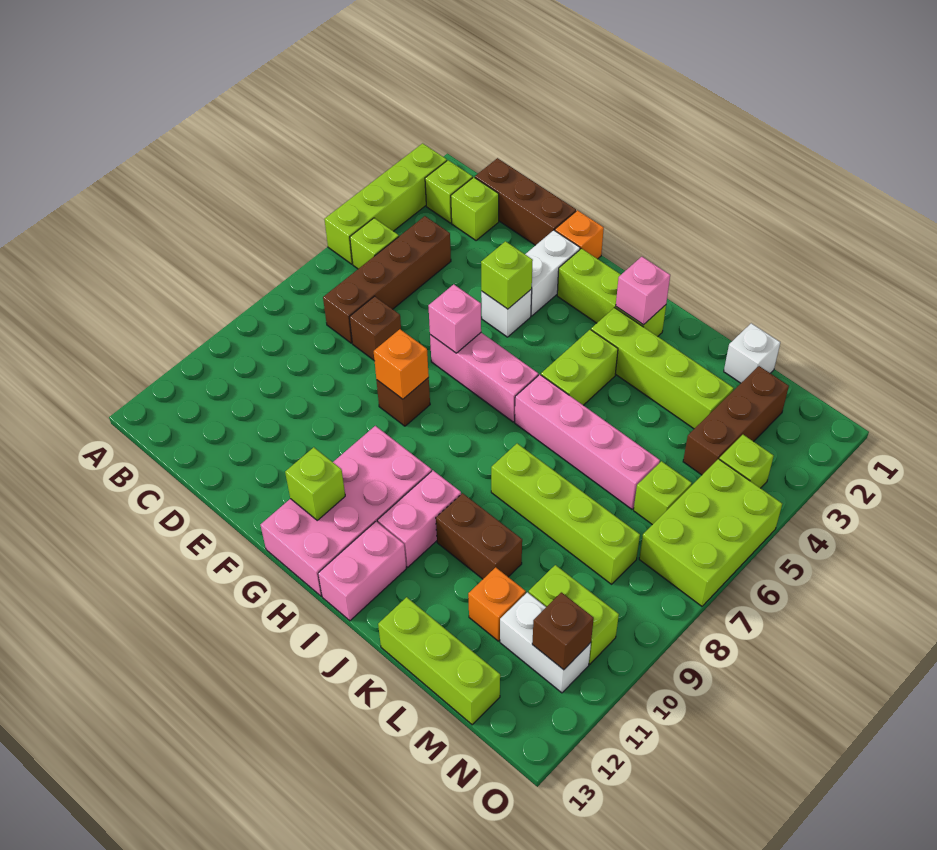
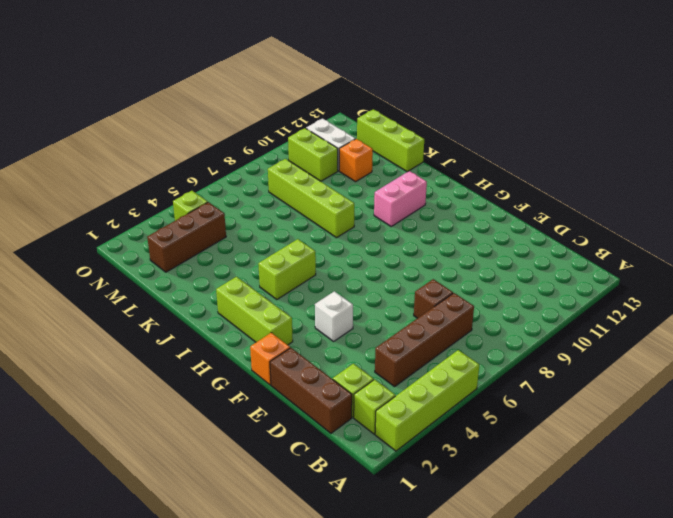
none -> lime brick B5 level 1
none -> white brick F2:F3 level 1
none -> pink brick F6:H6 level 1
none -> brown brick F8 level 1

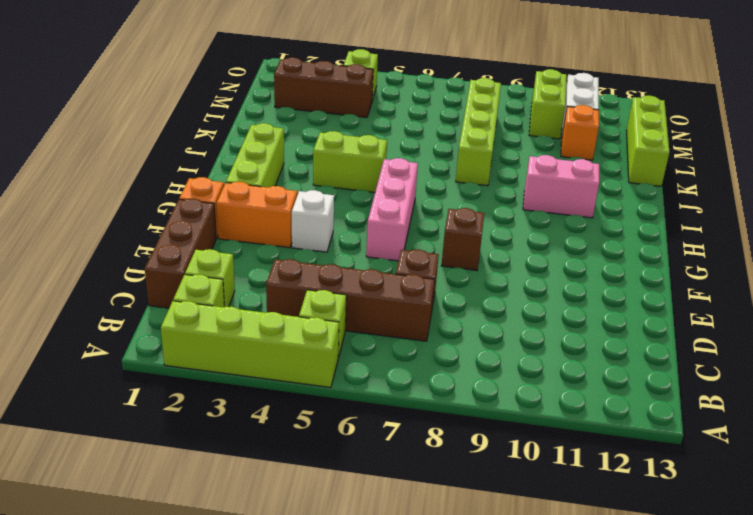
orange brick F2:F3 level 1 -> white brick F2:F3 level 1
none -> pink brick G10:H13 level 1
none -> lime brick I3:L3 level 1
none -> pink brick I6:L6 level 1
none -> pink brick I12:I13 level 1

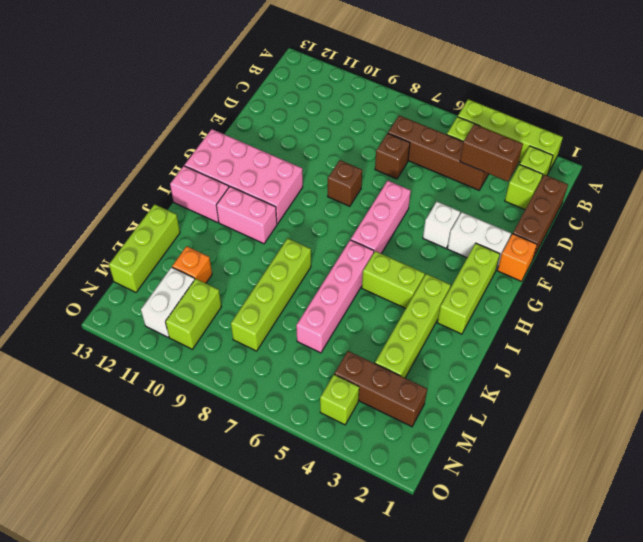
brown brick C3:C4 level 2 -> brown brick J10:K10 level 1
none -> white brick L1 level 1
none -> lime brick M6 level 1
none -> lime brick N5:O7 level 1
none -> lime brick F4 level 2

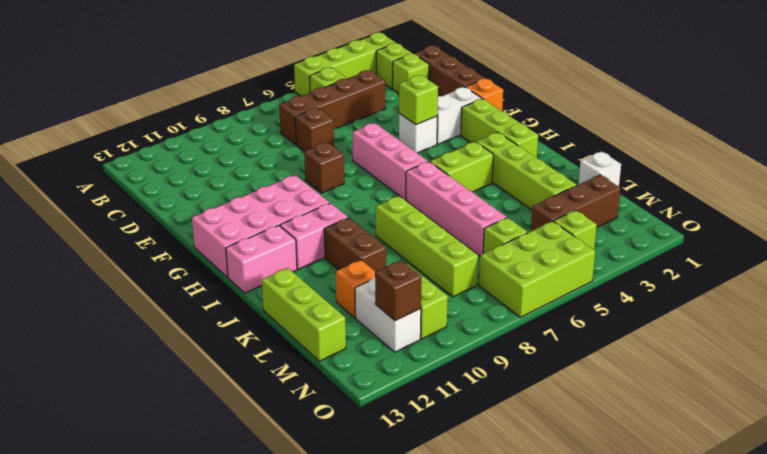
none -> pink brick F6 level 2
none -> orange brick F8 level 2
none -> lime brick G12 level 2
none -> pink brick I2 level 2

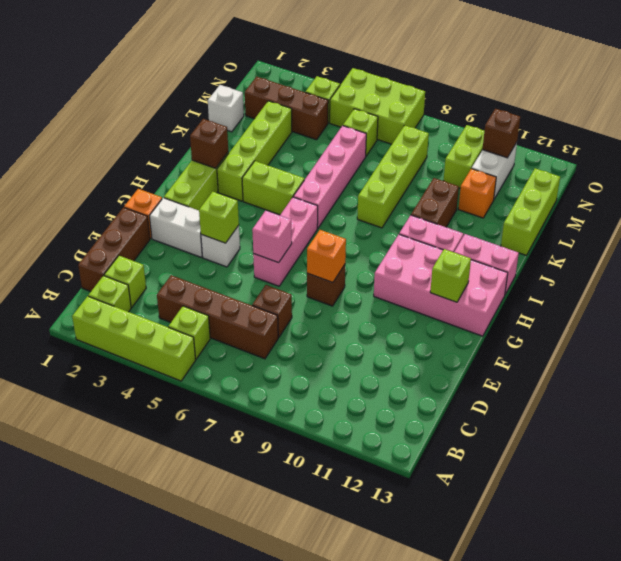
brown brick I2 level 2 -> pink brick I2 level 2

